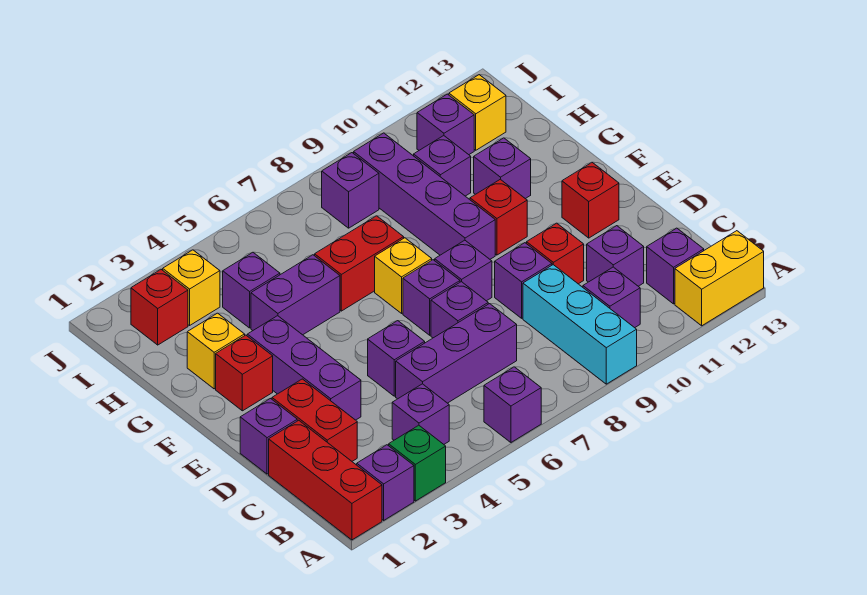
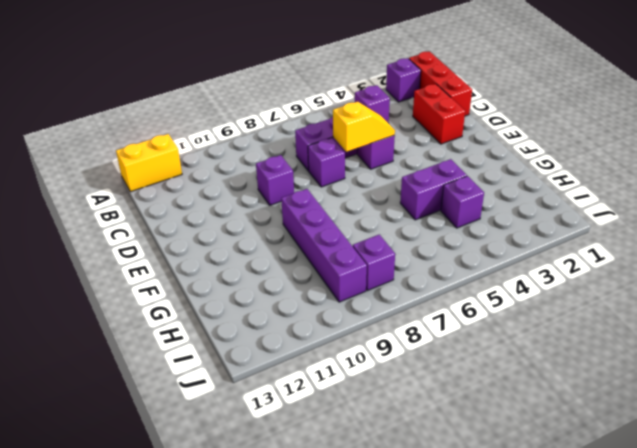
yellow slope D5:D6 level 2 top 6 -> none
none -> green brick A3 level 1
none -> purple brick A6 level 1
none -> cyan brick A9:C9 level 1
none -> purple brick B10 level 1

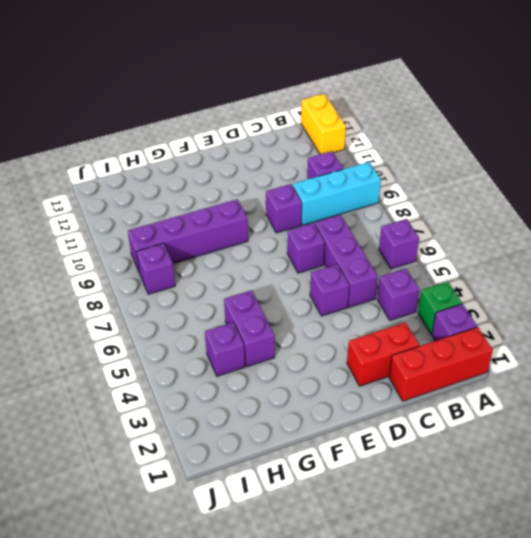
none -> purple brick B12 level 1
none -> purple brick C11 level 1
none -> purple brick D1 level 1
none -> purple brick D3:F3 level 1

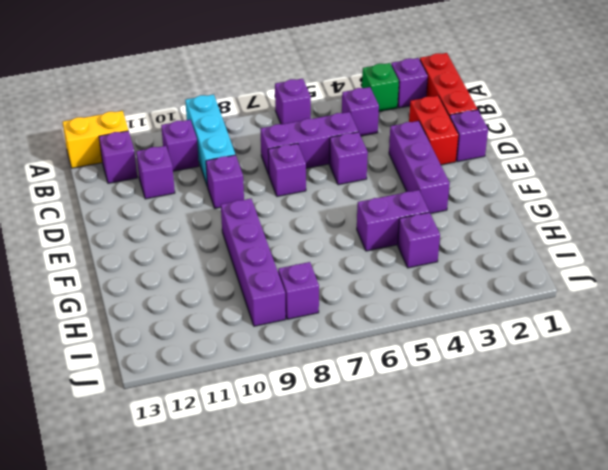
none -> red brick D10 level 1
none -> purple brick E7 level 1
none -> purple brick E8 level 1
none -> red brick E12 level 1

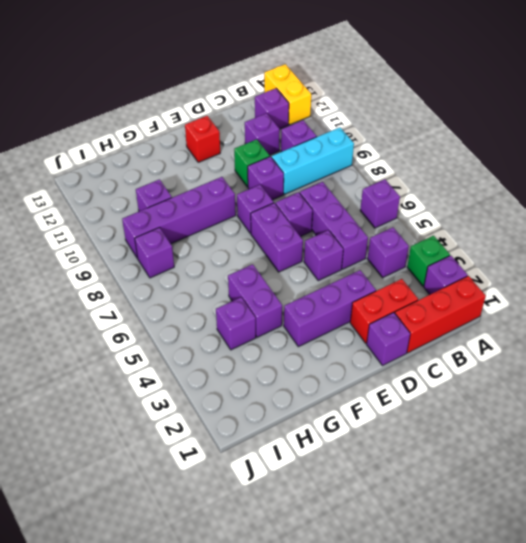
green brick D10 level 1 -> red brick D10 level 1
purple brick E6:E7 level 1 -> purple brick E7 level 1
none -> red brick F2 level 1
none -> yellow brick F7 level 1
none -> red brick F10 level 1
none -> yellow brick G2 level 1

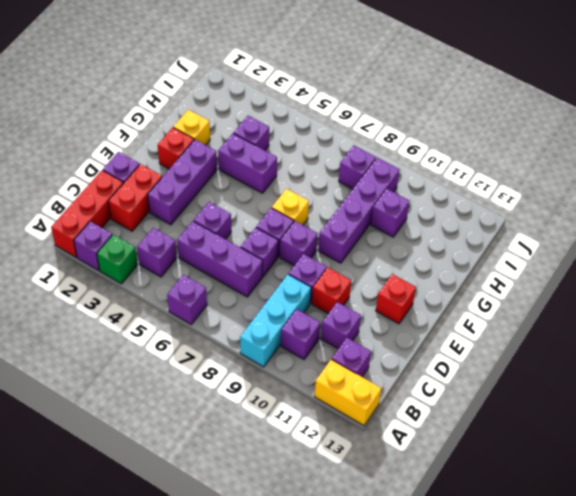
none -> red brick F10 level 1
none -> red brick G6:G7 level 1
none -> purple brick G11 level 1
none -> red brick I2 level 1

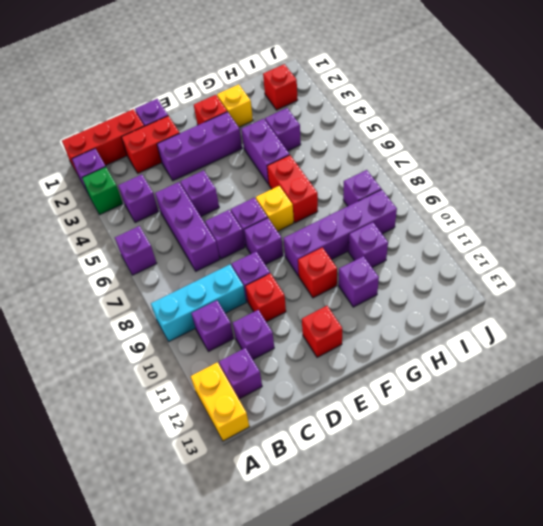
none -> yellow brick I3 level 1
none -> purple brick I11 level 1
none -> yellow brick I12 level 1

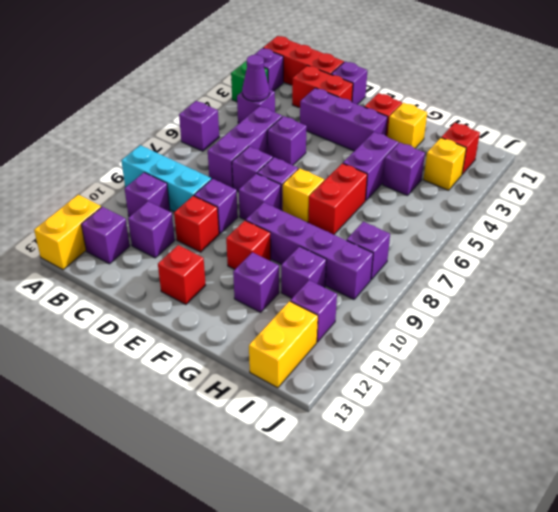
purple cone B4 level 2 -> none
yellow brick I12:I13 level 1 -> yellow brick I12 level 1

